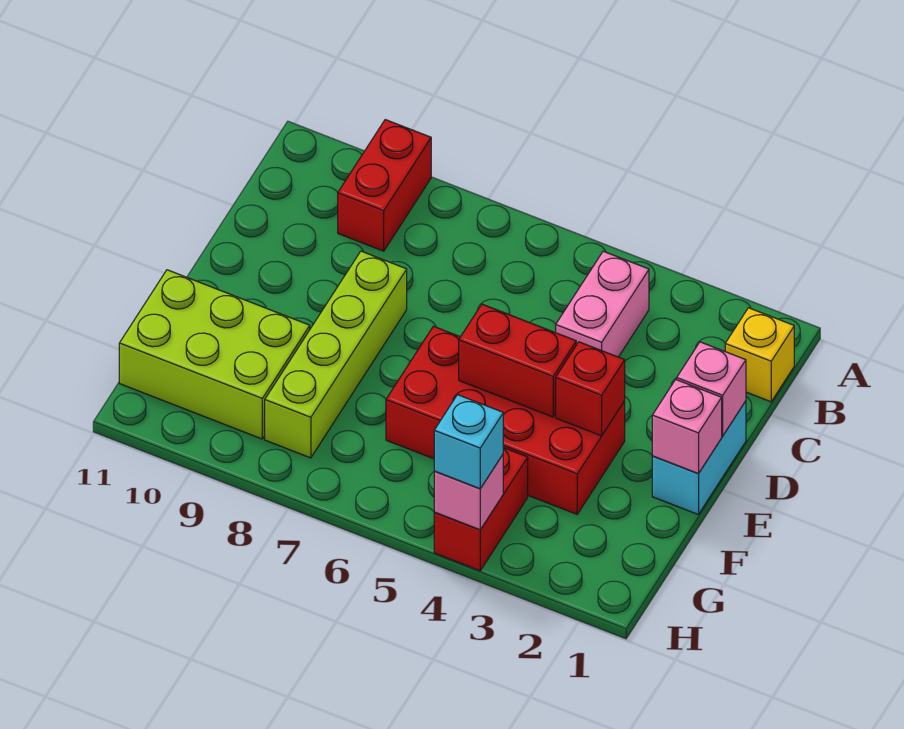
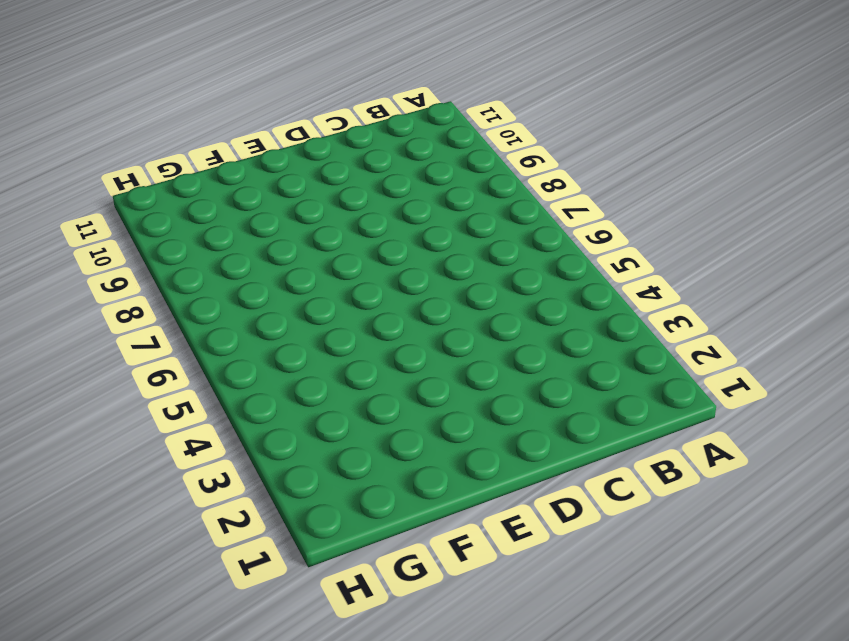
none -> red brick A9:B9 level 1
none -> yellow brick B1 level 1
none -> pink brick B4:C4 level 1

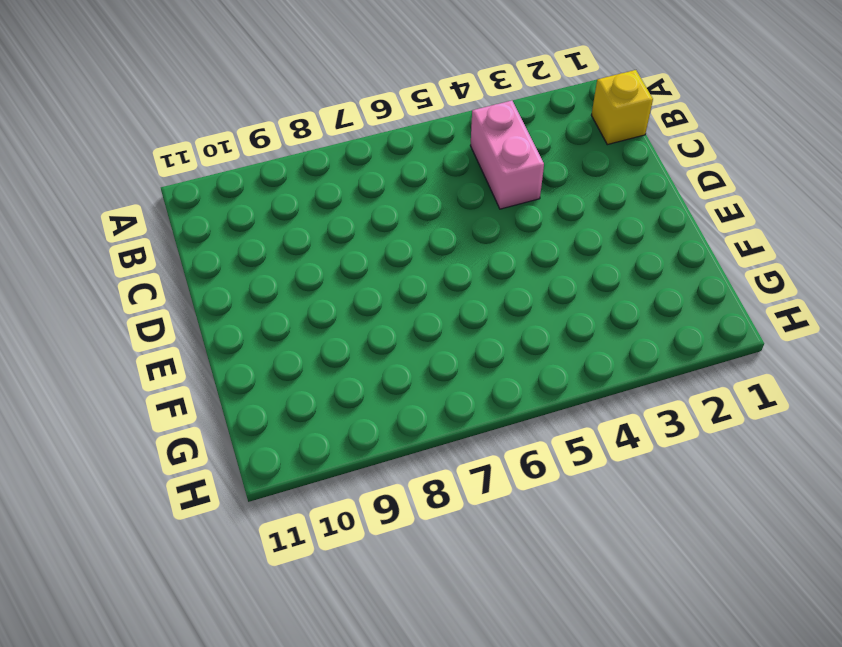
none -> red brick A9:B9 level 1
none -> cyan brick D1:E1 level 1
none -> lime brick D8:G8 level 1

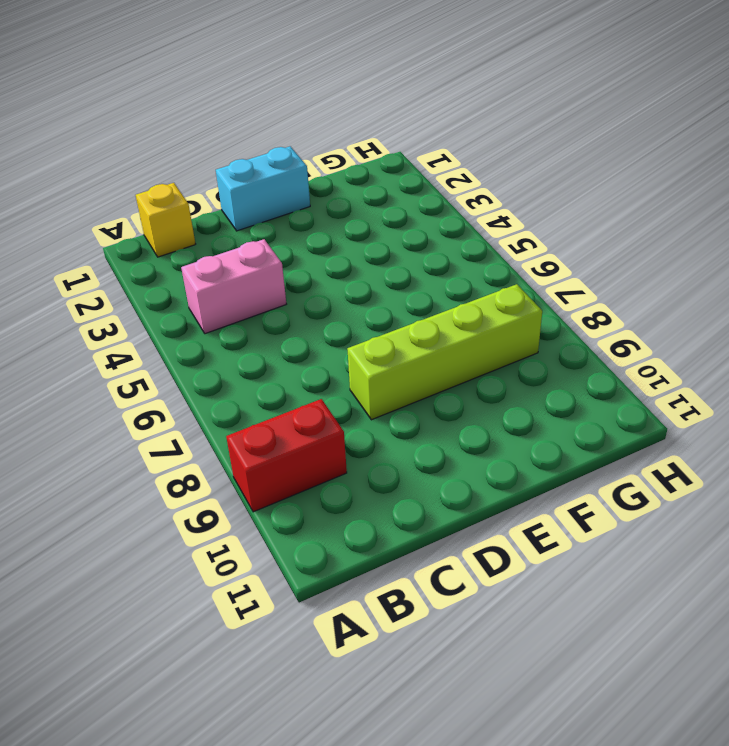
none -> red brick E3:F6 level 1
none -> lime brick F9:G11 level 1
none -> red brick G4:H4 level 1

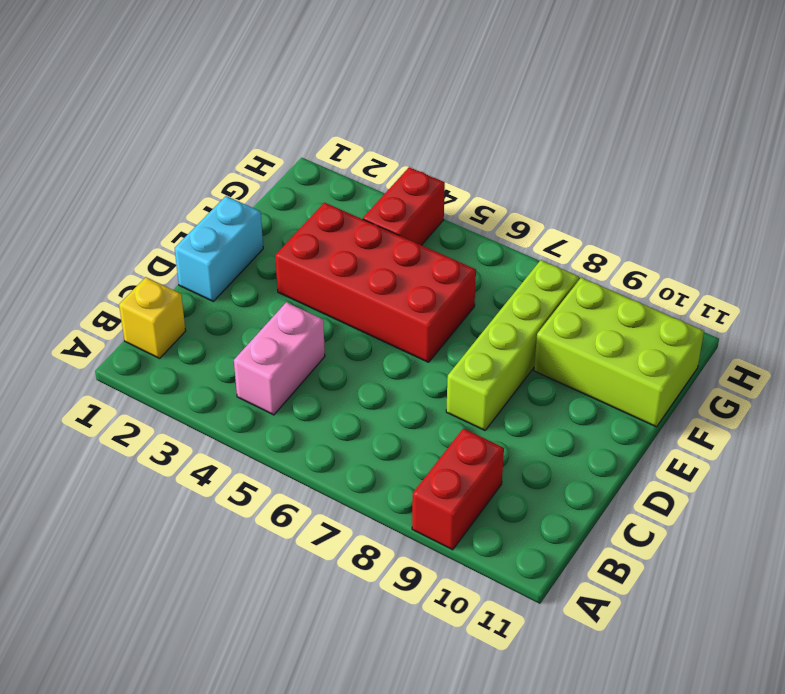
none -> pink brick D1 level 2
none -> pink brick E1 level 2
none -> red brick E3 level 2

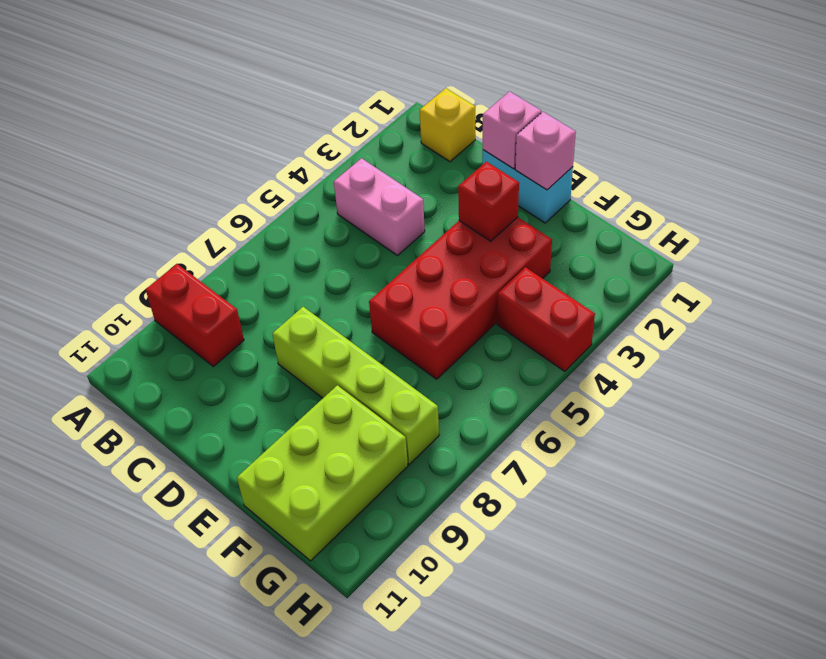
none -> red brick E4:E5 level 2
none -> pink brick H4 level 2
none -> cyan brick H4 level 3

